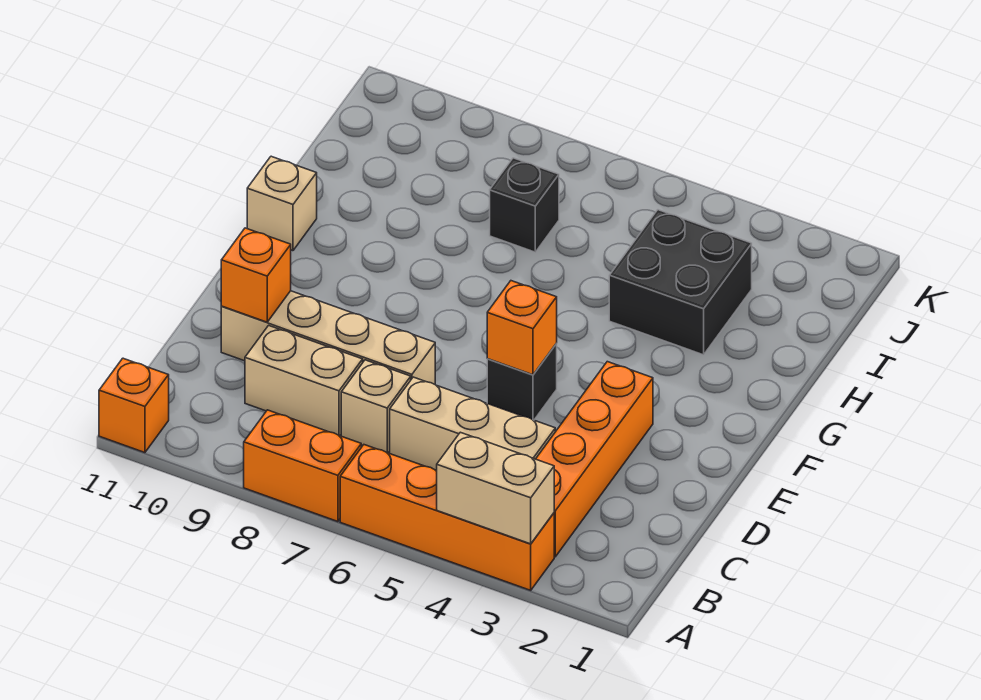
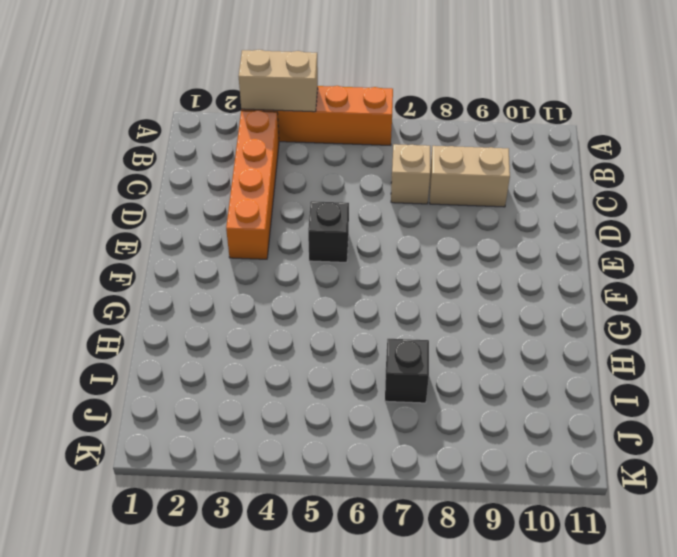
none -> orange brick A7:A8 level 1
none -> orange brick A11 level 1
none -> tan brick C4:C6 level 1

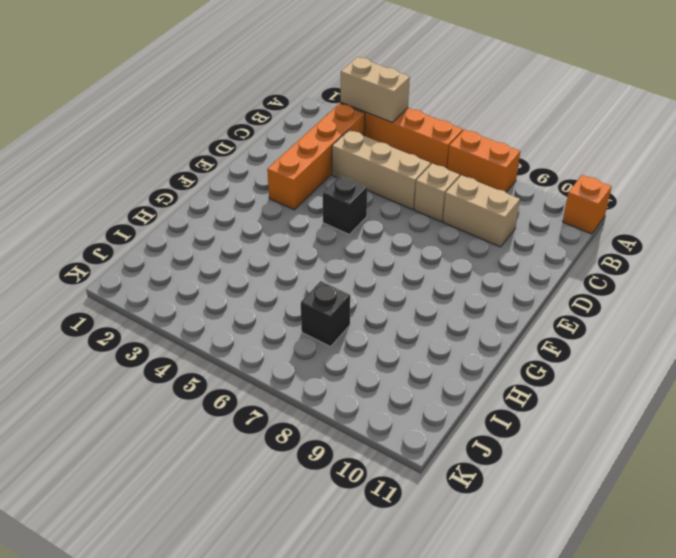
none -> tan brick D7:D10 level 1
none -> tan brick G11 level 1
none -> black brick H3:I4 level 1

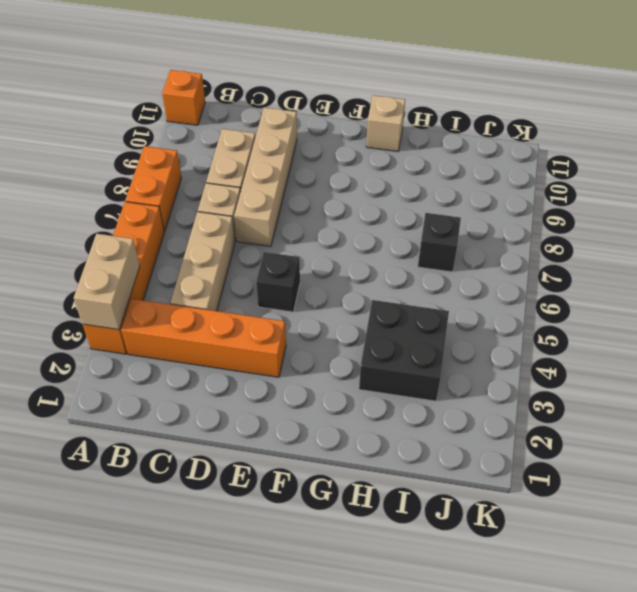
none -> orange brick D10 level 2
none -> orange brick E5 level 2

